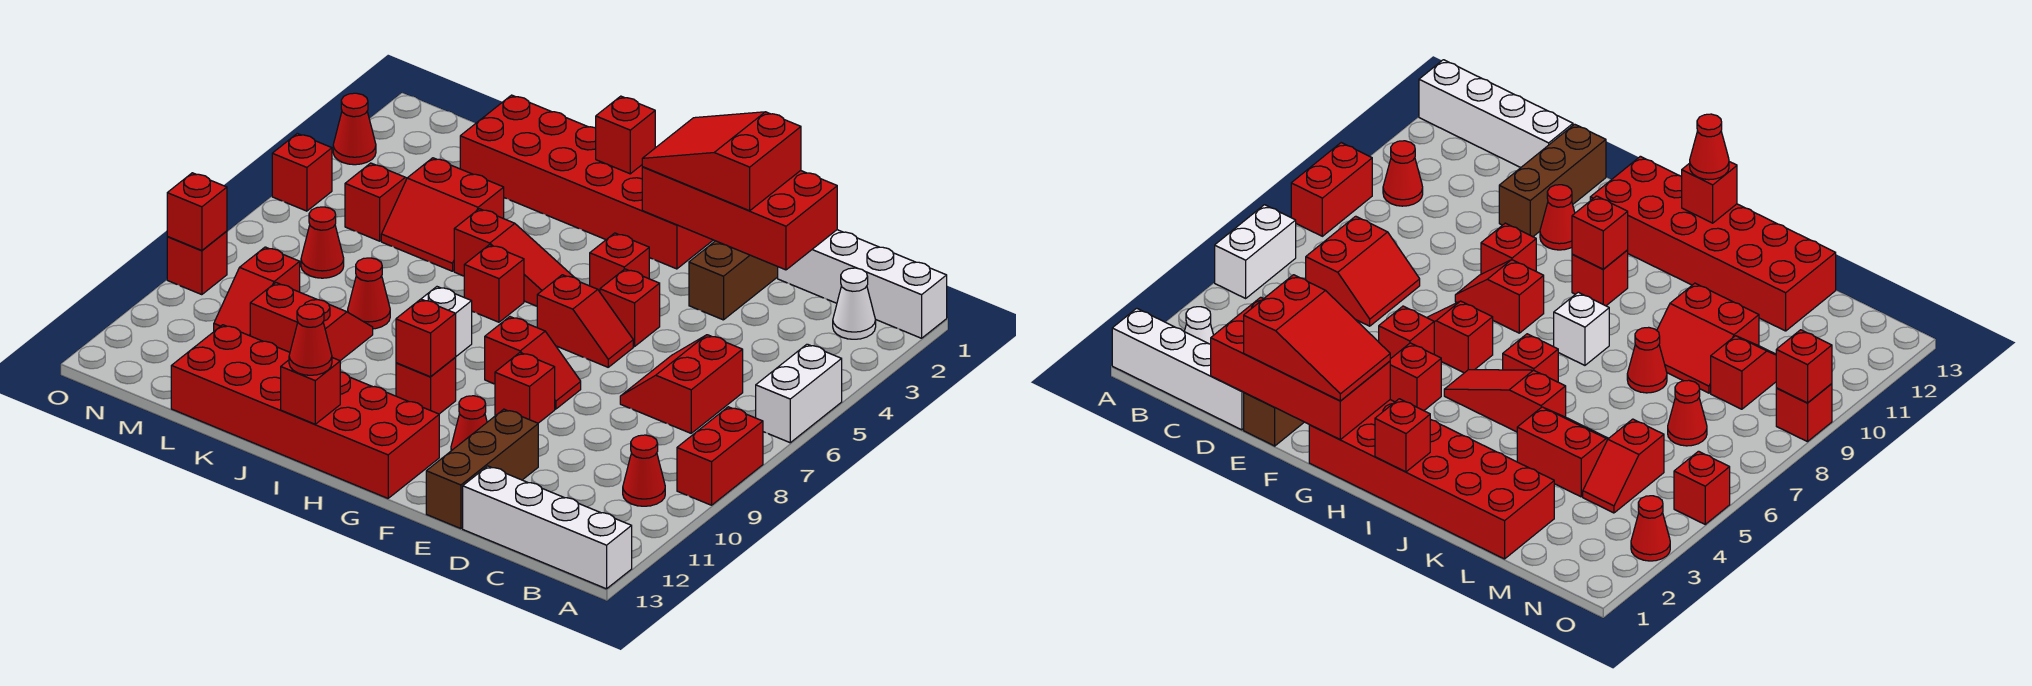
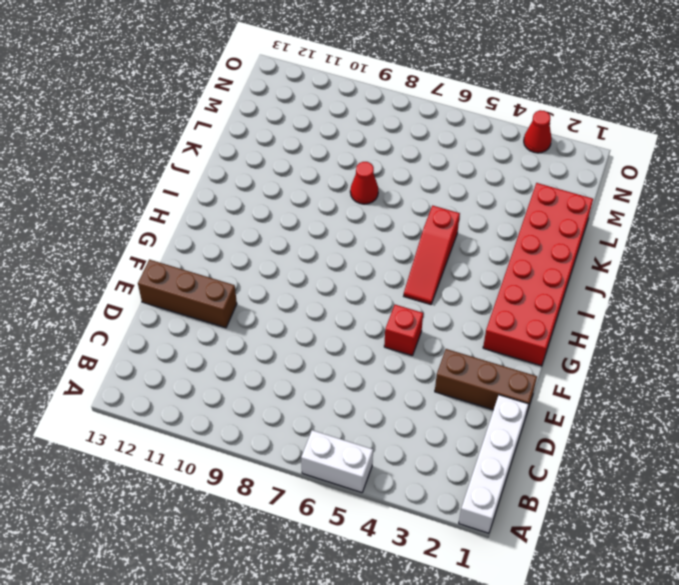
none -> red brick A8:A9 level 1
none -> white brick A13:D13 level 1
none -> white cone B2 level 1
none -> red cone B10 level 1

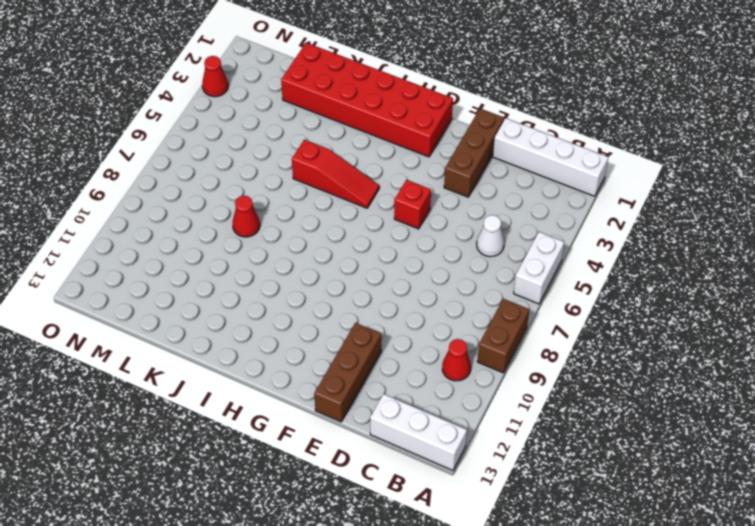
brown brick A8:A9 level 1 -> red brick A8:A9 level 1
white brick A13:C13 level 1 -> white brick A13:D13 level 1
white cone C5 level 1 -> white cone B2 level 1
none -> red slope C6:D7 level 1 top C
none -> red slope F6:G6 level 1 top G
none -> red slope F8:G8 level 1 top G
none -> red brick F9 level 1

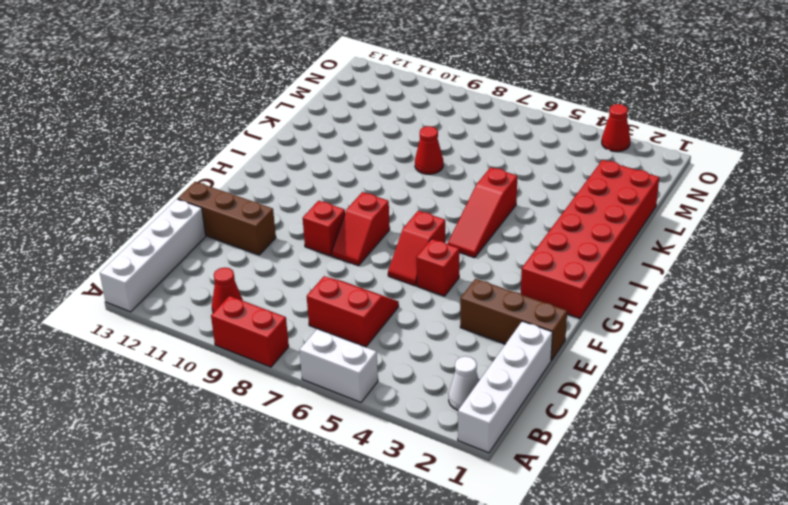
none -> red cone F11 level 1
none -> red brick G4 level 1
none -> red brick G12:L13 level 1
none -> red brick H10 level 1

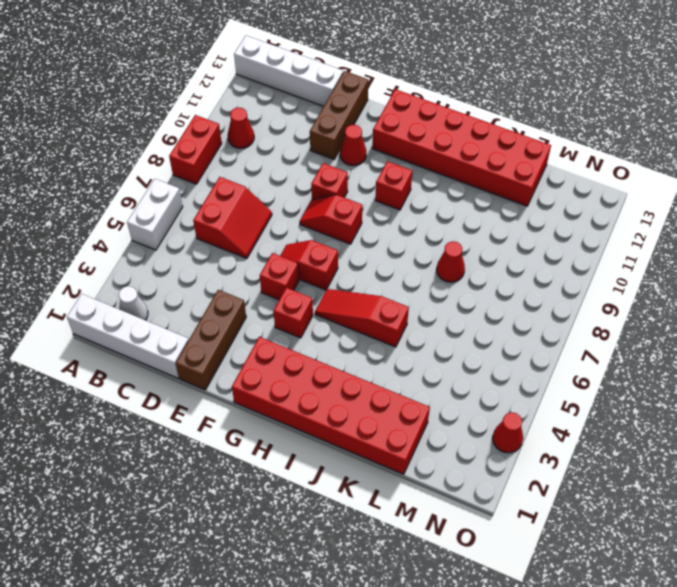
none -> red brick I6 level 1
none -> white brick I8 level 1
none -> red slope K4:L5 level 1 top 4
none -> red slope K9:L10 level 1 top 10

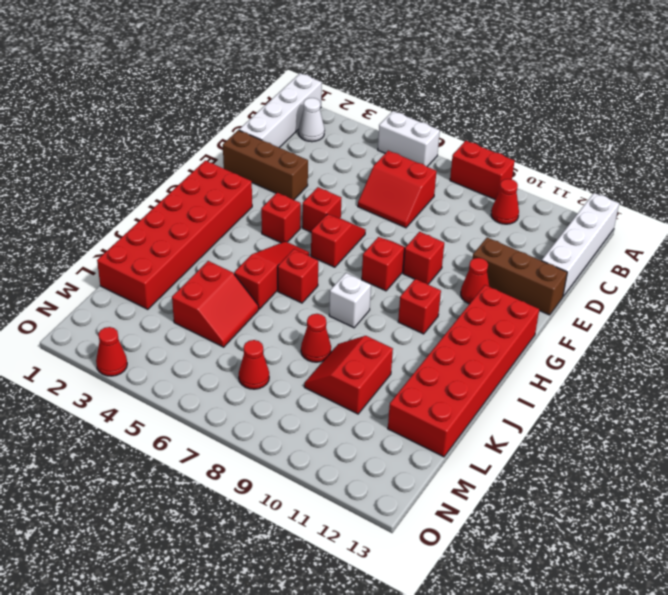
none -> red slope M4:M5 level 1 top 5
none -> red slope M9:M10 level 1 top 9
none -> red brick O5 level 1
none -> red brick O9 level 1

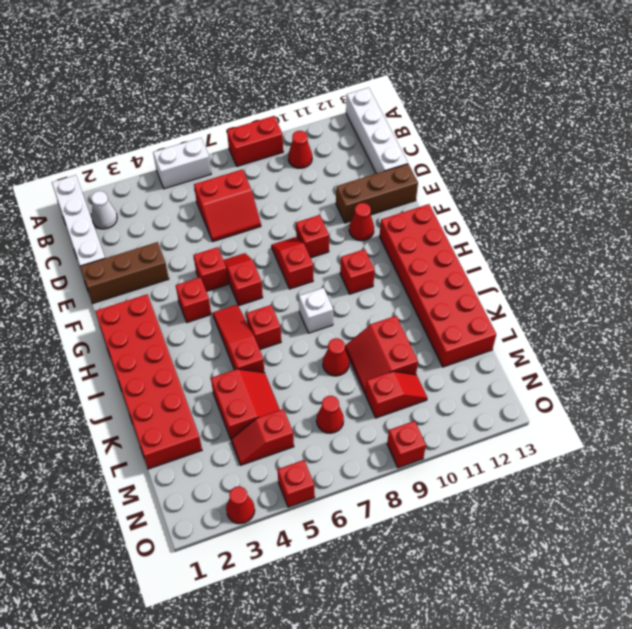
none -> red brick D1:G2 level 2
none -> red brick H10 level 2
none -> red brick I1 level 2
none -> red brick I13 level 2

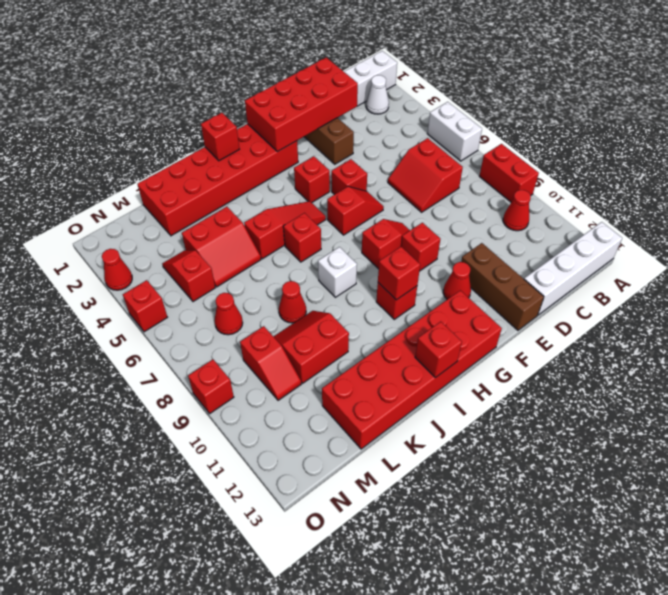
none -> red brick O9 level 2
none -> red slope E1:G2 level 3 top E
none -> red cone I13 level 3

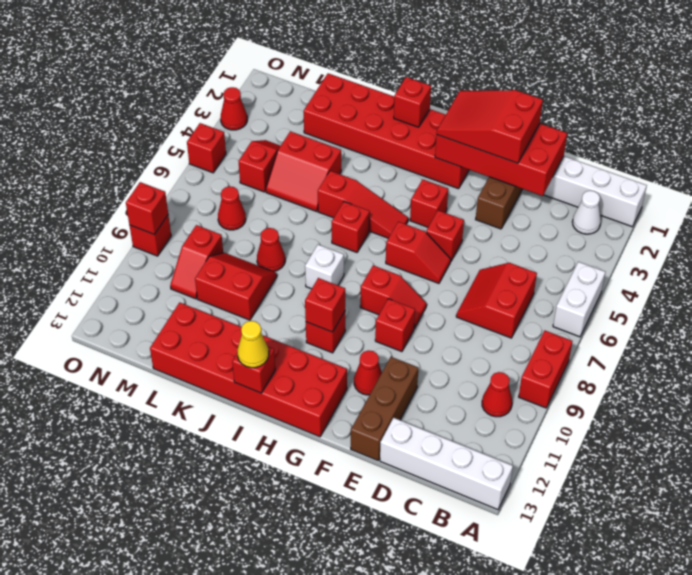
yellow cone I13 level 3 -> red cone I13 level 3

